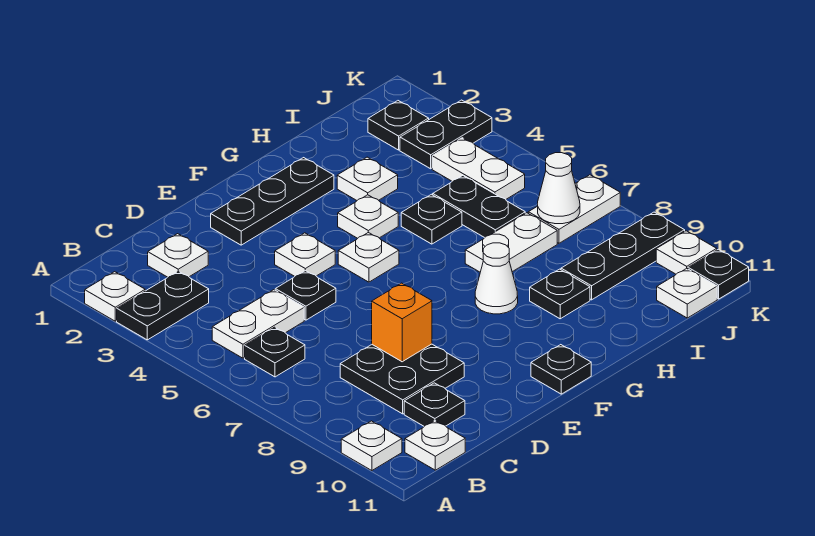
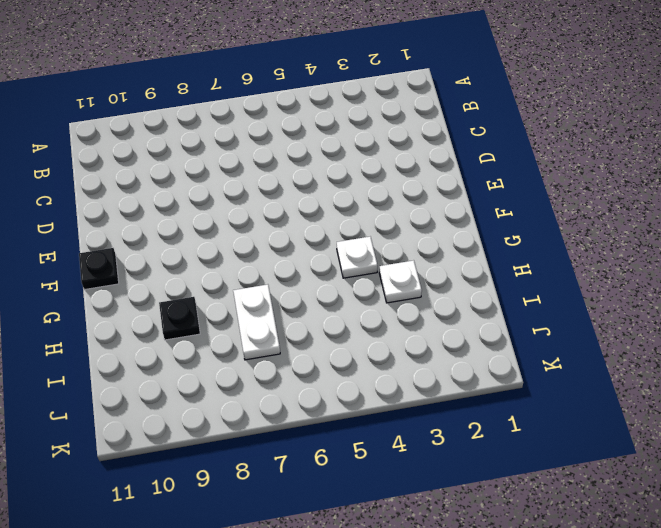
none -> white plate A2 level 1
none -> black plate A3:B3 level 1
none -> white plate A10 level 1
none -> white plate B5:C5 level 1

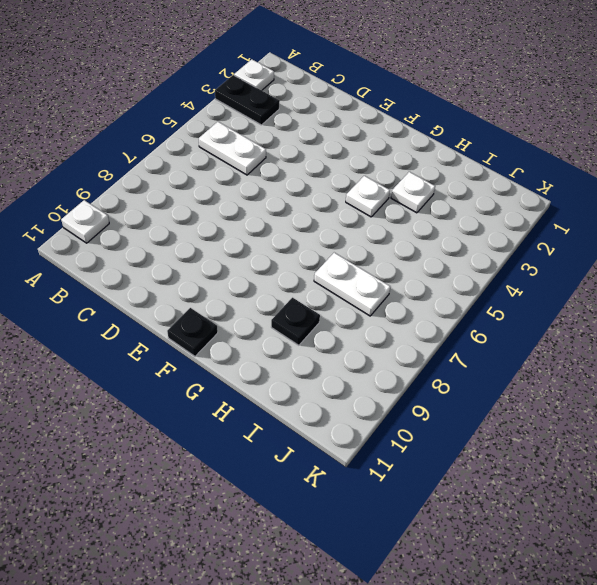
none -> black plate B6 level 1
none -> white plate B11 level 1
none -> white plate C2 level 1
none -> black plate C8:D9 level 1

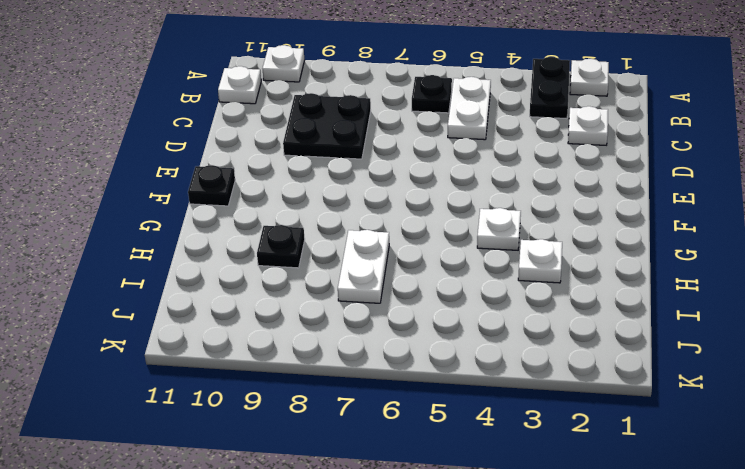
none -> black plate C10 level 1
none -> black plate D5 level 1
none -> black plate E2:G2 level 1
none -> white plate E4 level 1

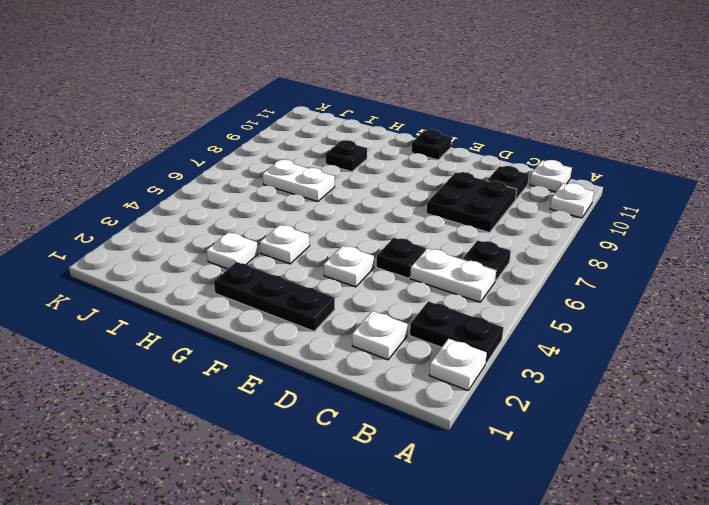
none -> white plate F5 level 1
none -> white cone G8 level 1
none -> black plate H5 level 1
none -> black plate I5:I6 level 1

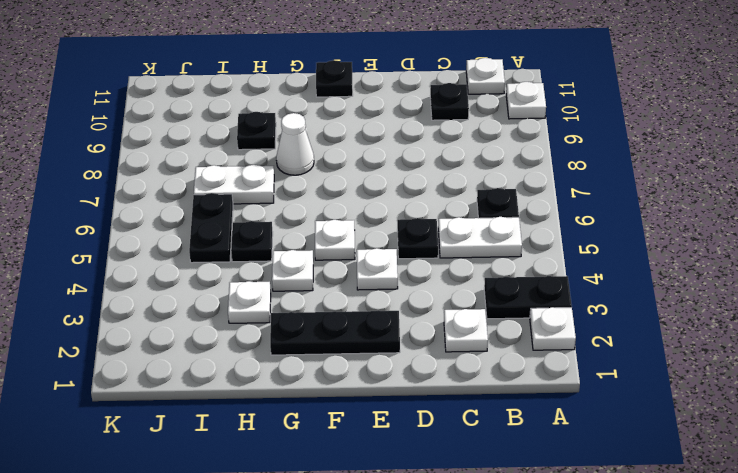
none -> black plate C8:D9 level 1
none -> black plate I9:K9 level 1
none -> black plate J2 level 1
none -> black plate J3:K3 level 1

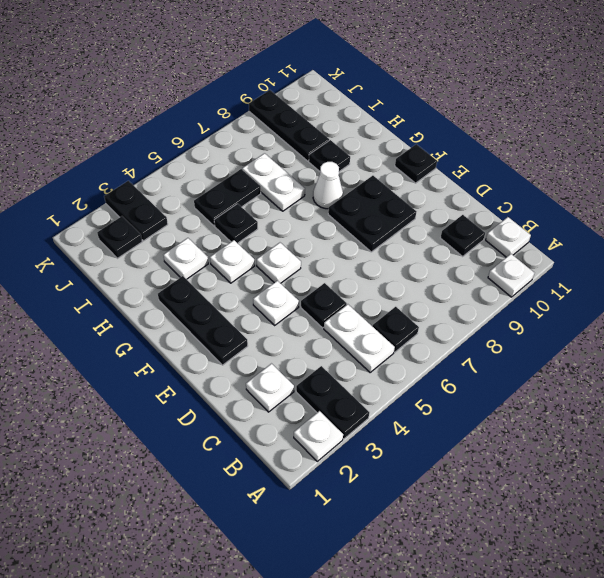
black plate E8:F9 level 1 -> black plate C8:D9 level 1
none -> white plate J4:J5 level 1
none -> white plate J7:K7 level 1
none -> white plate J11 level 1
none -> white plate K10 level 1

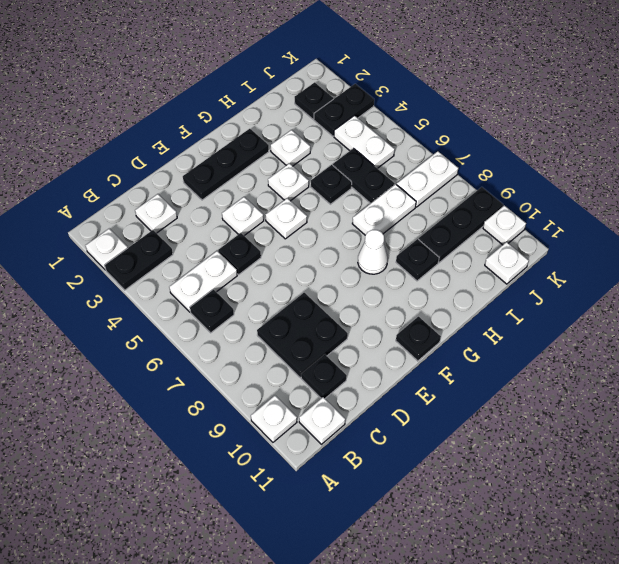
none -> black plate K11 level 1
none -> orange brick D8 level 2
none -> white cone J7 level 2

